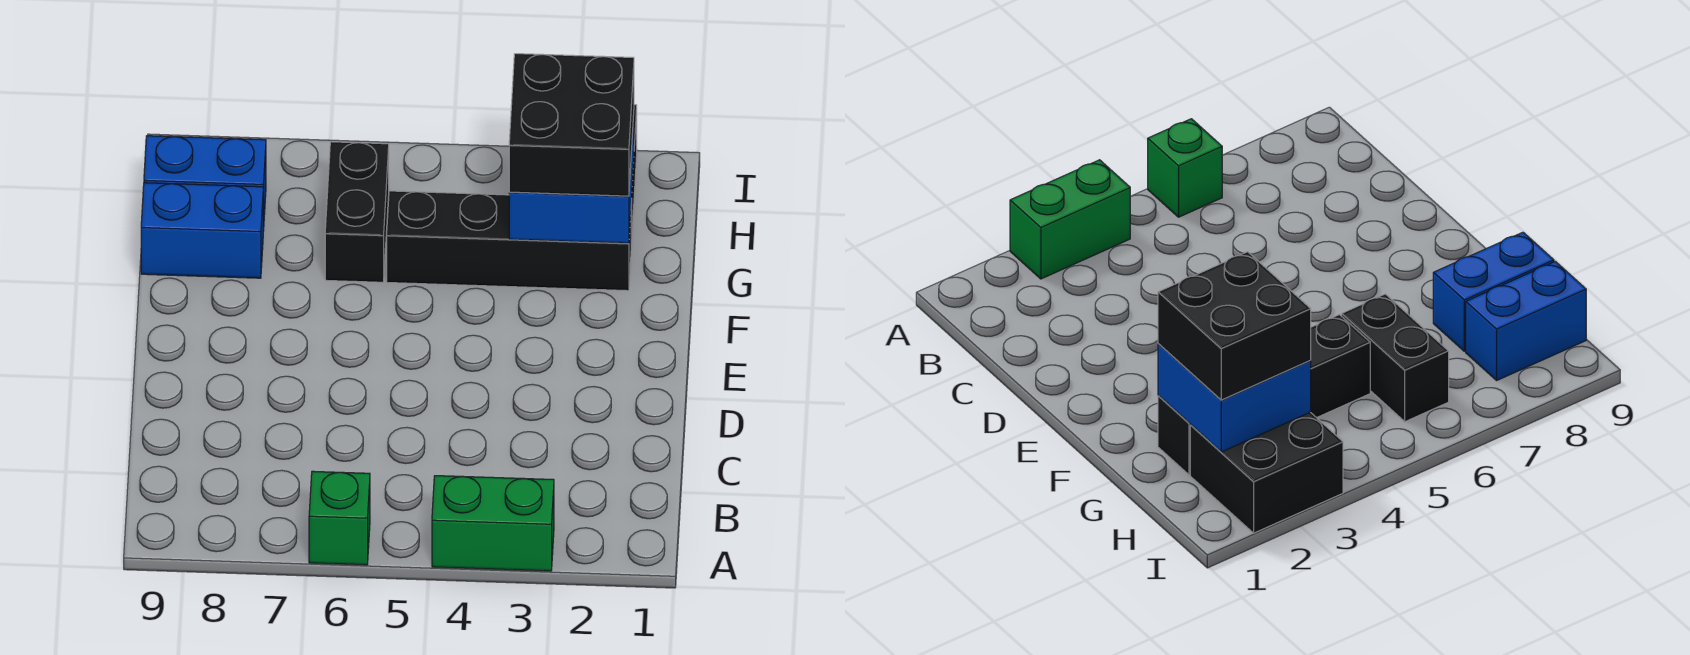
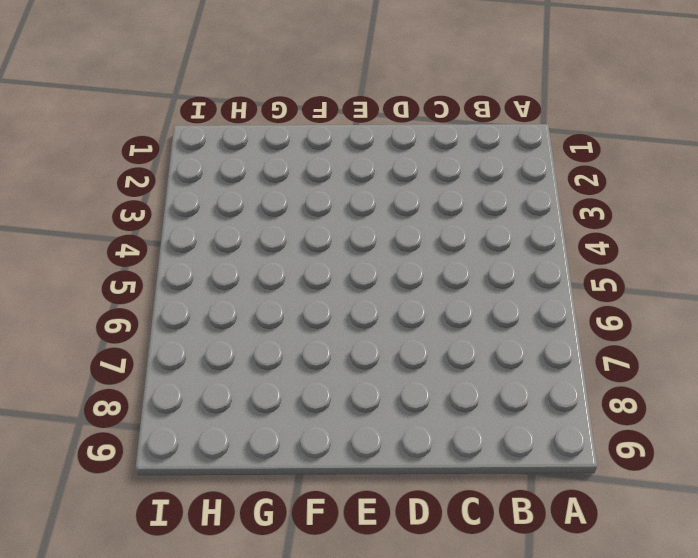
none -> green brick A3:A4 level 1
none -> green brick A6 level 1

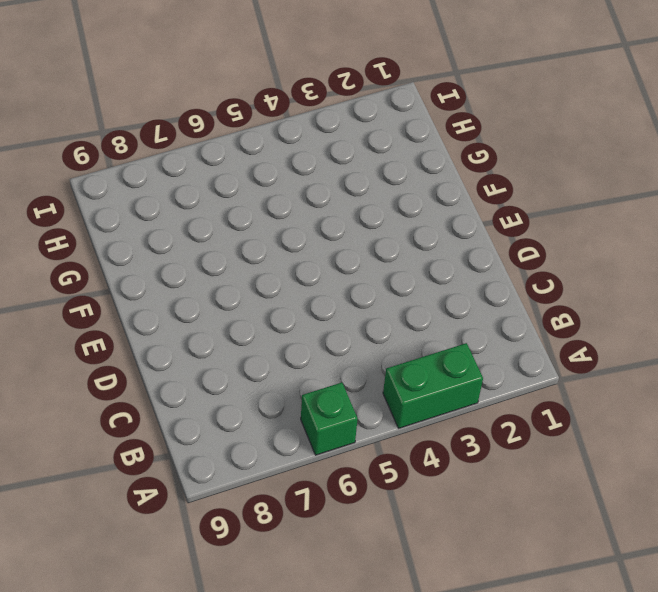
none -> black brick G2:G5 level 1
none -> black brick G6:H6 level 1

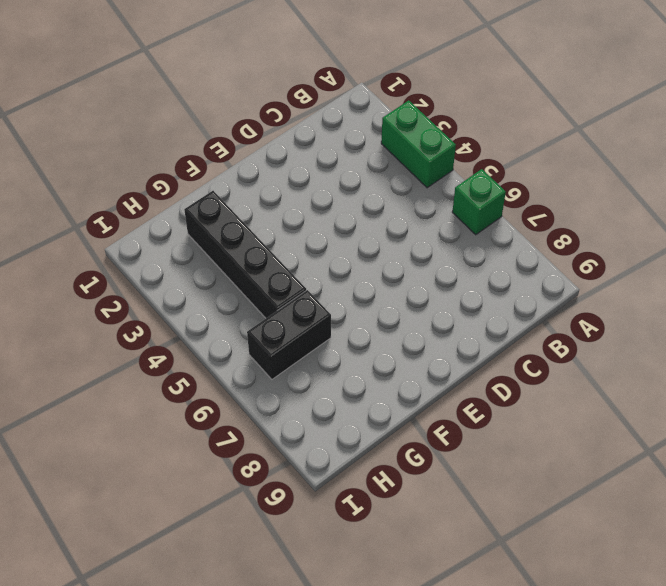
none -> blue brick G8:G9 level 1
none -> black brick H2:I3 level 1

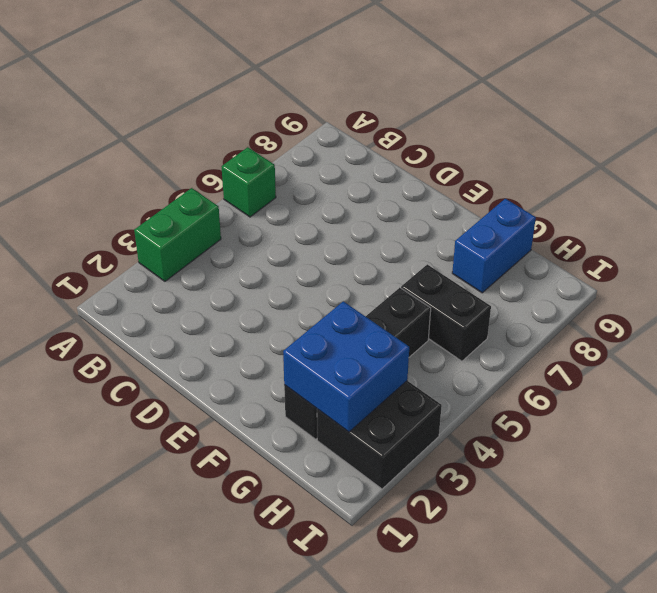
none -> blue brick H8:H9 level 1
none -> black brick G2:H3 level 3

